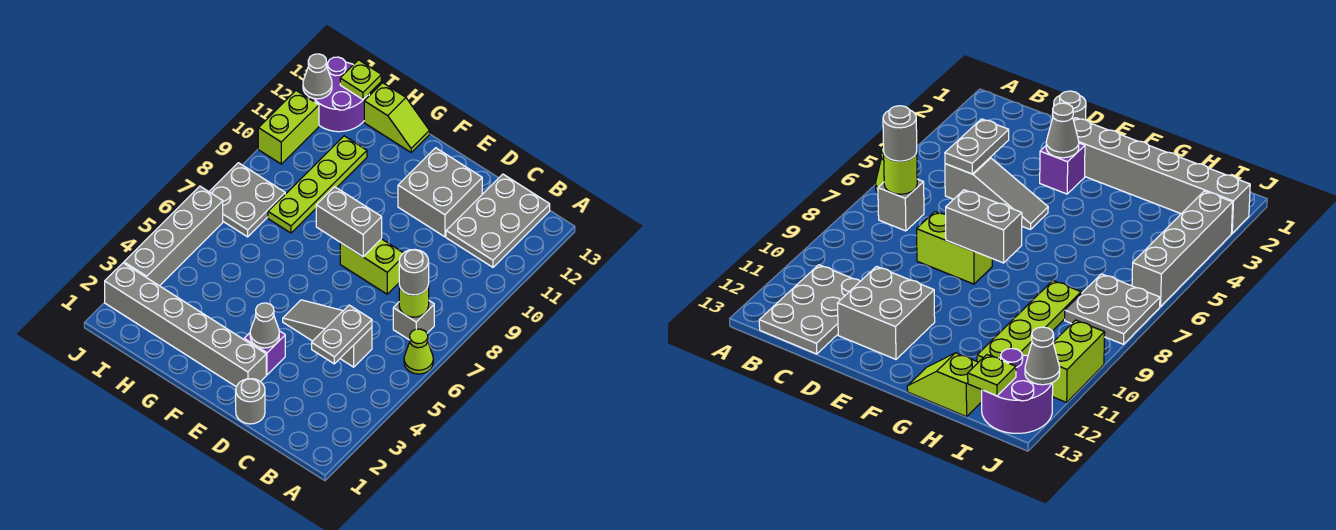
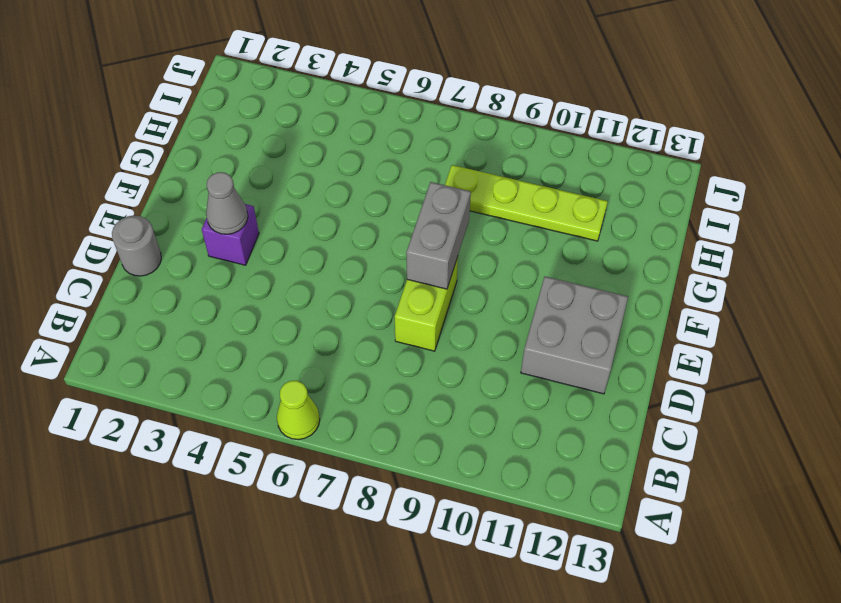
none -> grey brick B7 level 1
none -> grey plate B11:C13 level 1
none -> grey slope C5:E5 level 1 top C

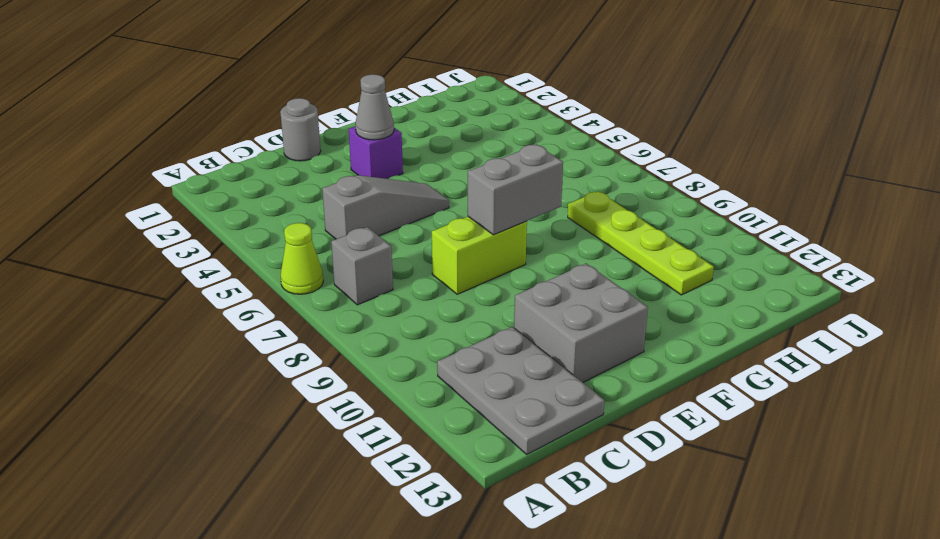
none -> grey brick E2:J2 level 1
none -> lime slope G13:H13 level 1 top H
none -> grey plate I7:J8 level 1

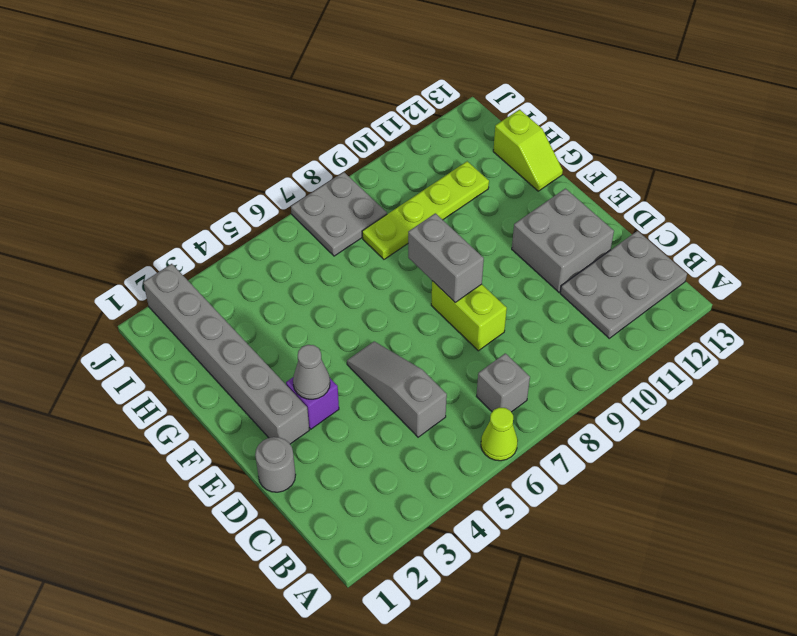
none -> purple round brick I12:J13 level 1
none -> grey brick J3:J6 level 1
none -> lime brick J10:J11 level 1

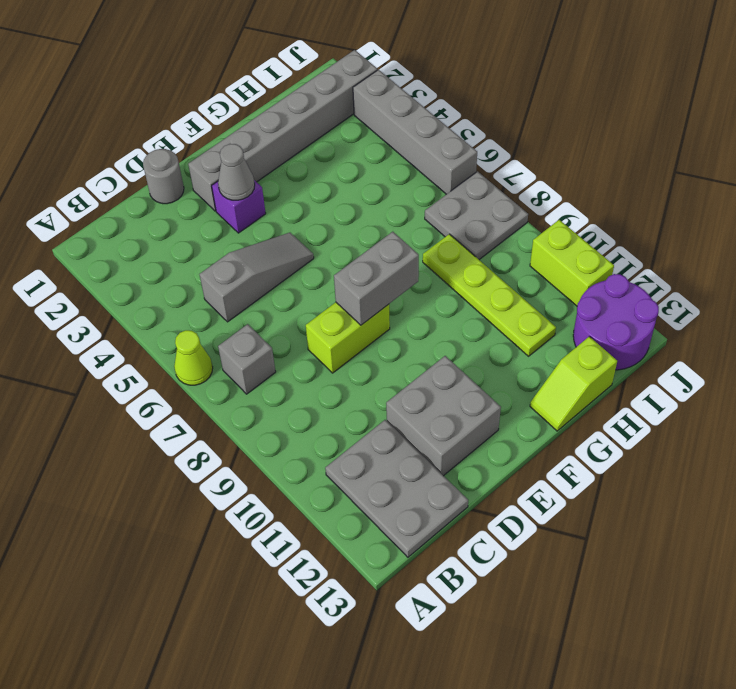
none -> lime round brick B7 level 2
none -> grey plate C4:C5 level 2
none -> lime plate I13 level 2

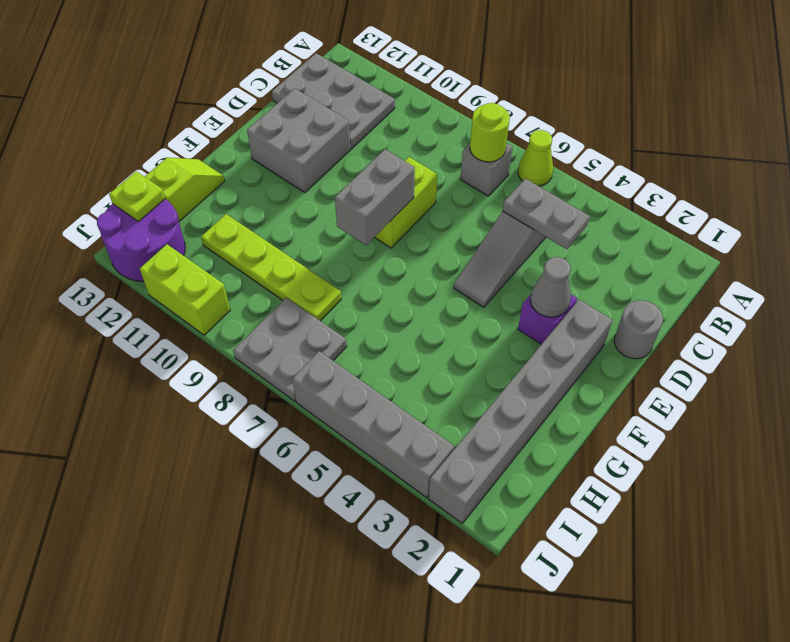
none -> grey cone J12 level 2
none -> grey round brick B7 level 3

